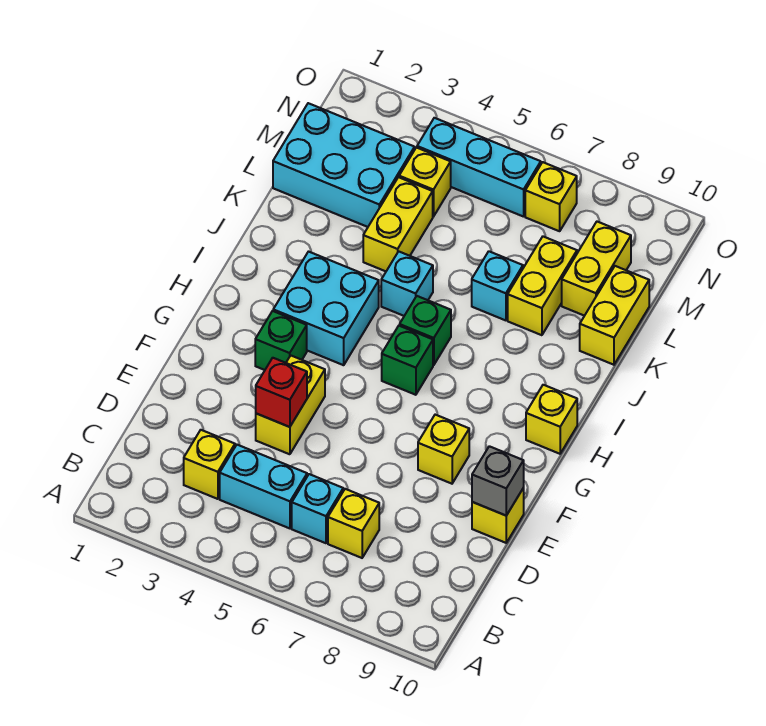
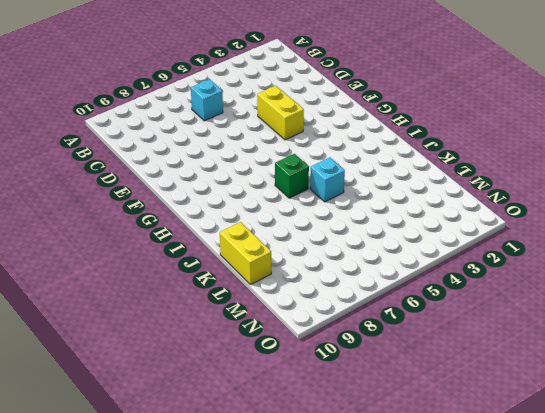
none -> yellow brick C3 level 1
none -> cyan brick C4:C5 level 1
none -> yellow brick C7 level 1

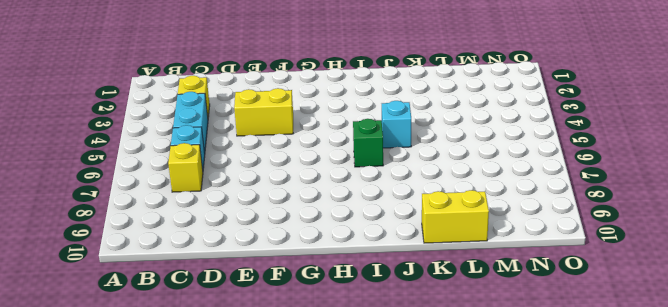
none -> yellow brick E10 level 1
none -> yellow brick F8 level 1
none -> green brick G3 level 1

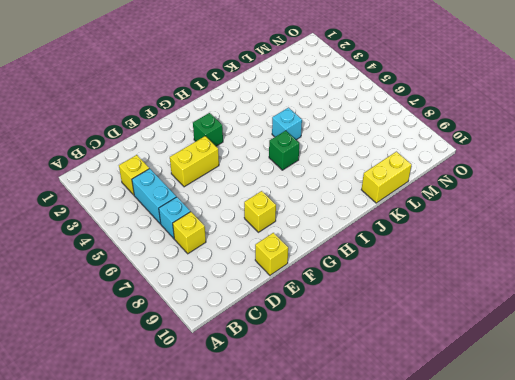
none -> cyan brick H3:I4 level 1
none -> green brick H6 level 1
none -> yellow brick H10 level 1

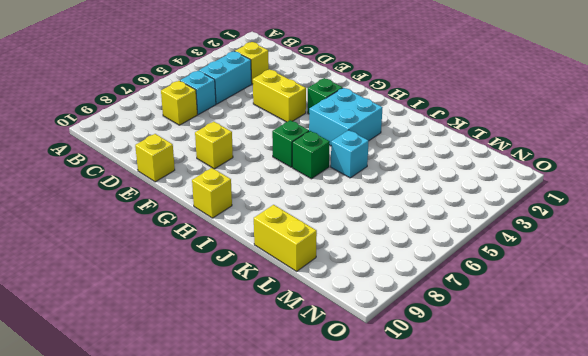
none -> yellow brick K4:L4 level 1
none -> cyan brick K7 level 1
none -> yellow brick K8:L8 level 1

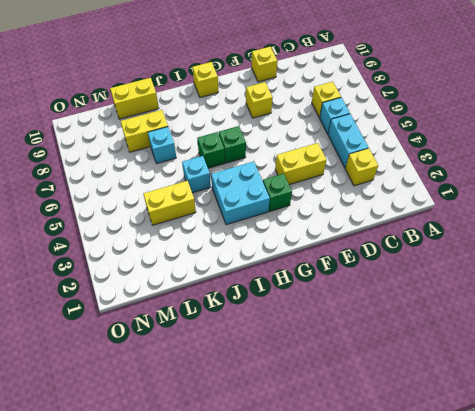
none -> cyan brick L1:M3 level 1
none -> yellow brick L9:M9 level 1
none -> yellow brick M4 level 1

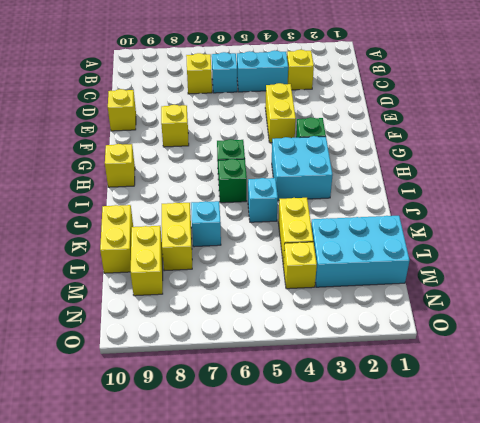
none -> cyan brick N4:N6 level 1
none -> yellow brick N7 level 1
none -> red brick E4 level 2

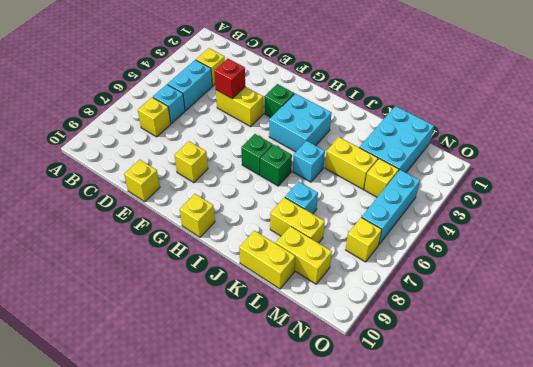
none -> grey brick E10 level 2

